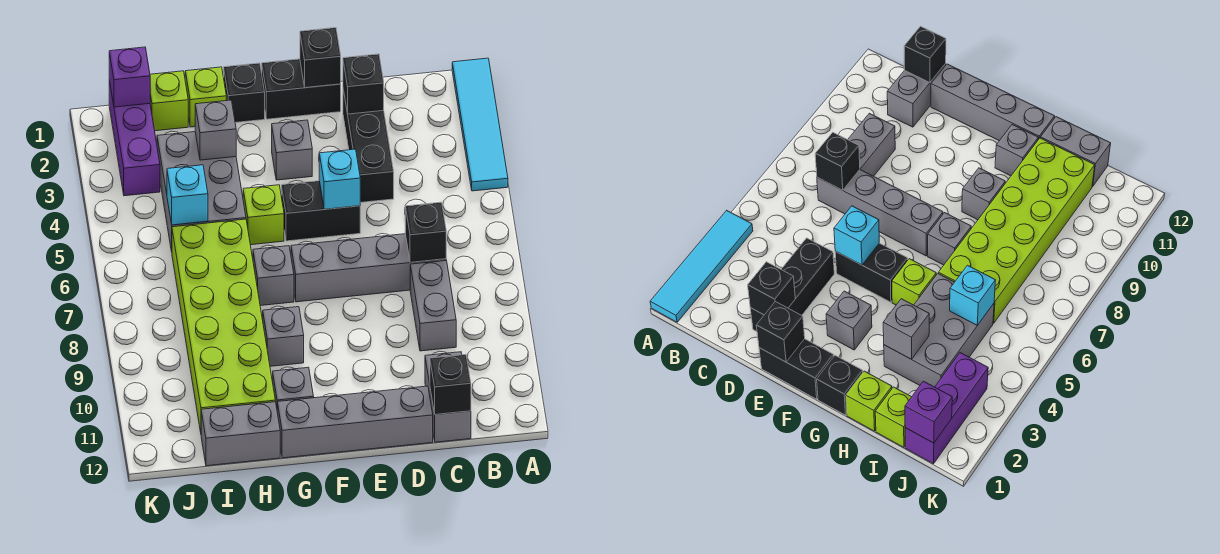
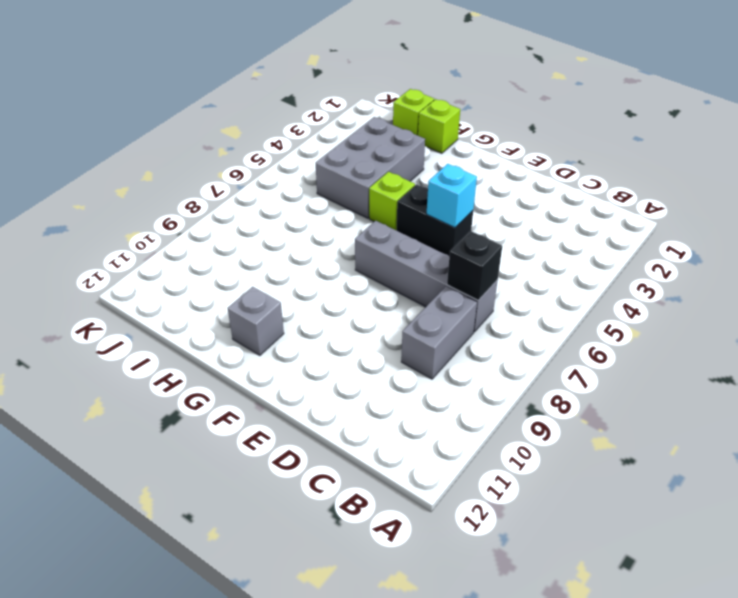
none -> cyan tile A1:A4 level 1
none -> grey brick C11:C12 level 1
none -> black brick D2:D4 level 1

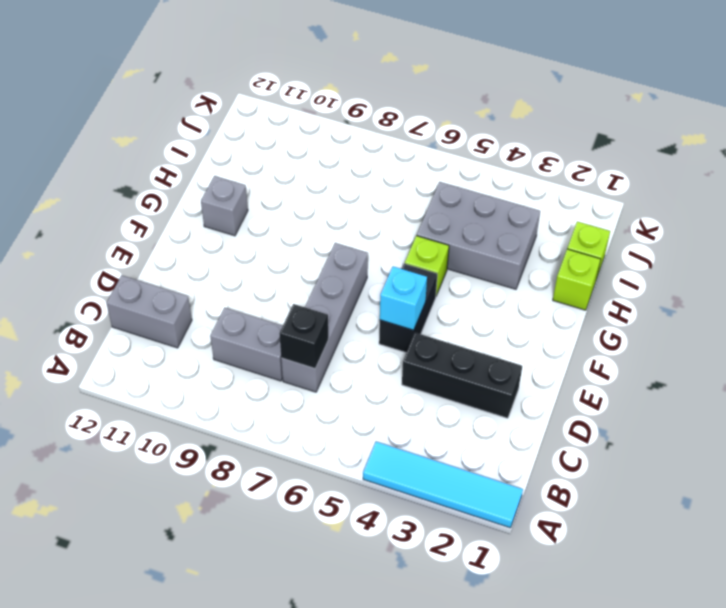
none -> grey brick D12:G12 level 1
none -> black brick E1:F1 level 1
none -> grey brick F3 level 1

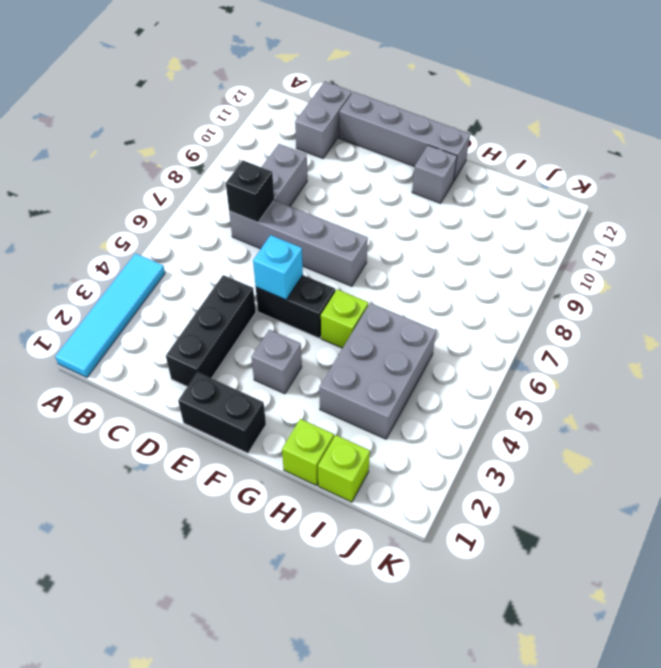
none -> black brick G1 level 1
none -> grey brick G7 level 1
none -> grey brick G9 level 1

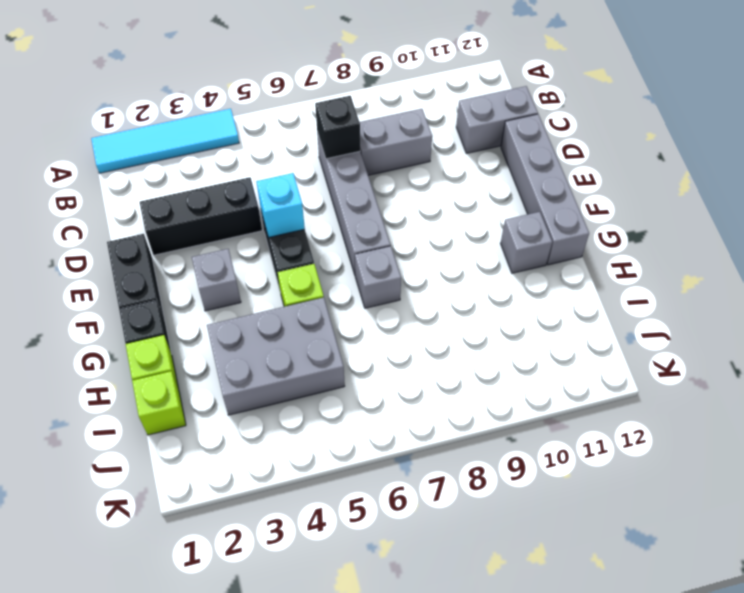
none -> grey brick G9 level 1
none -> lime brick H6:I11 level 1
none -> grey brick H12:I12 level 1

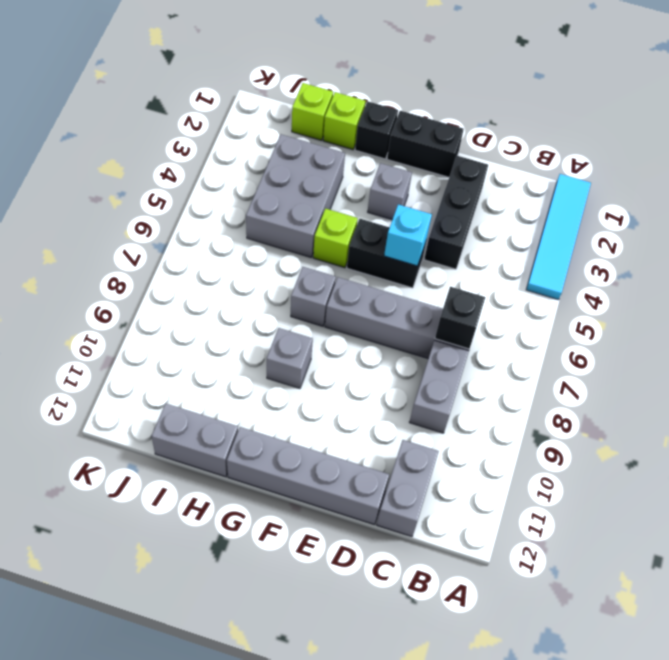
none -> grey brick G11 level 1
none -> lime brick H6:I11 level 1
none -> purple brick J1:J3 level 1

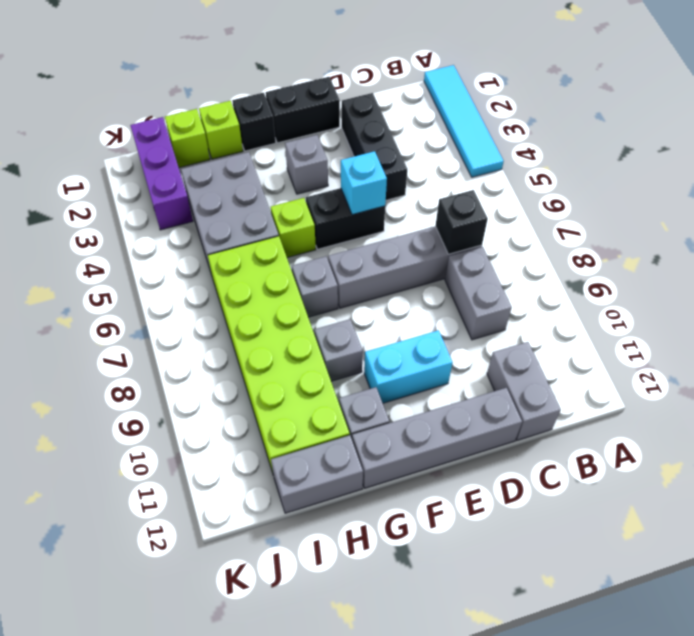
cyan brick E10:F10 level 1 -> none
none -> black brick C12 level 2
none -> black brick D2 level 2
none -> black brick E1 level 2

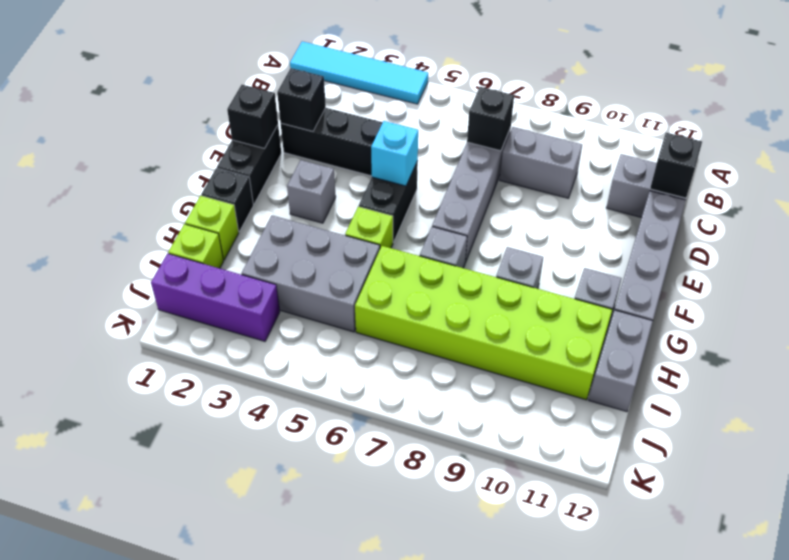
none -> grey brick H3 level 2
none -> cyan brick I5 level 2
none -> purple brick J1 level 2

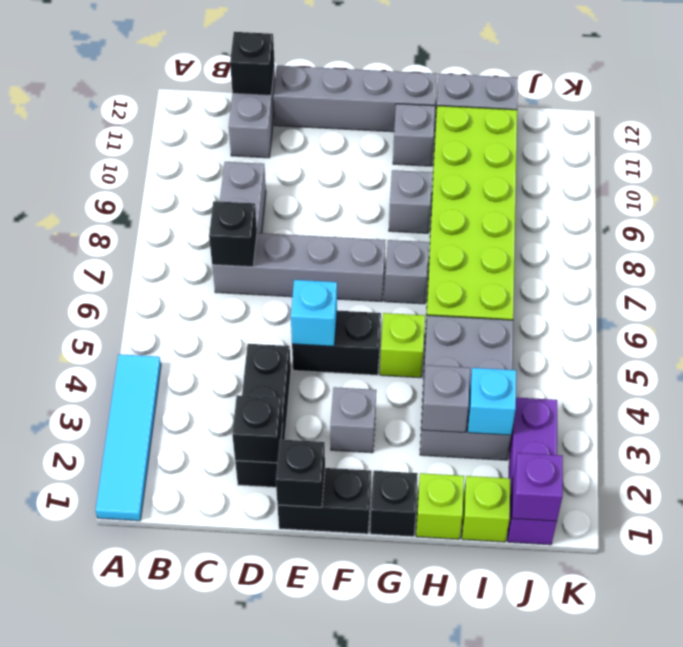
cyan brick I3 level 2 -> cyan brick I5 level 2

